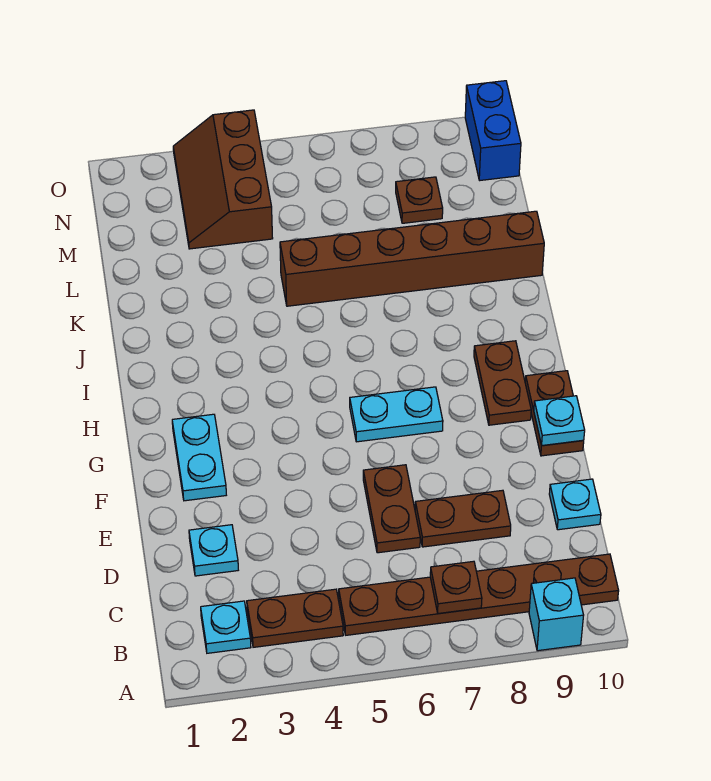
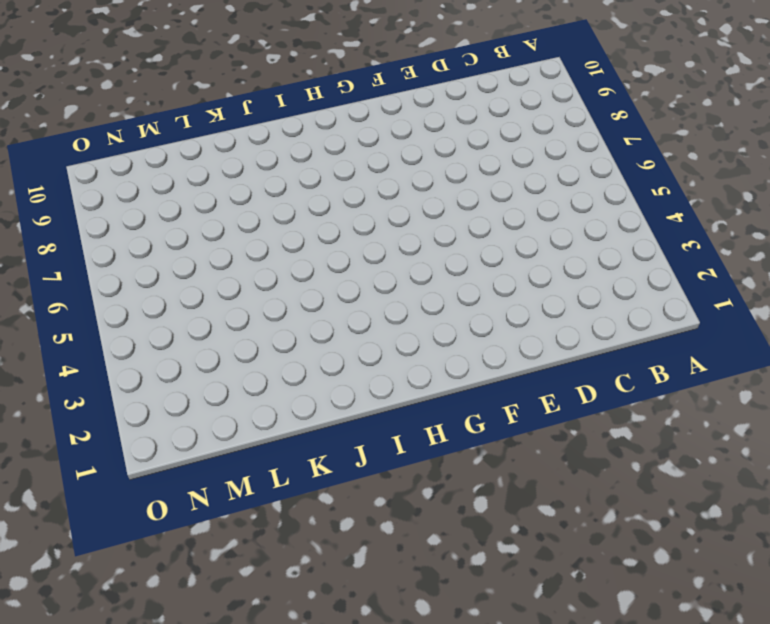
none -> cyan brick A9 level 1
none -> cyan plate B2 level 1
none -> brown plate B3:B4 level 1

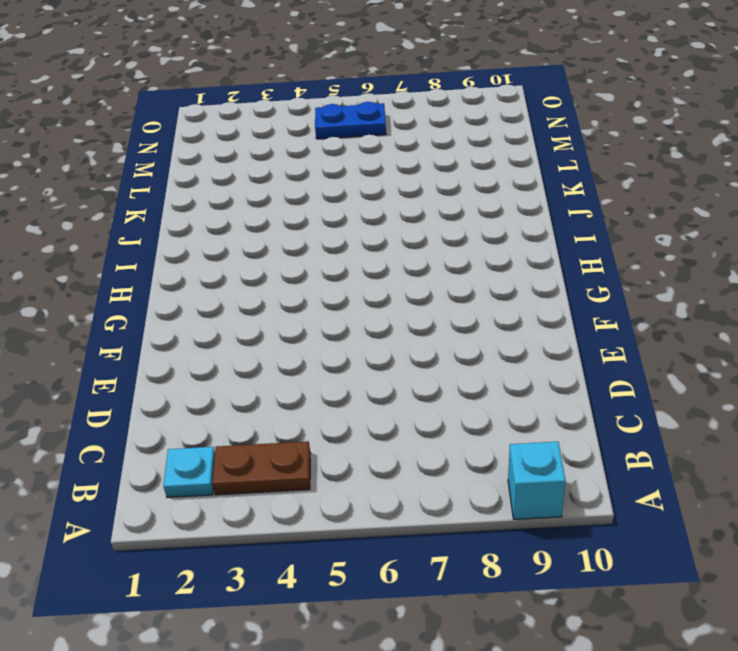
blue plate N5:N6 level 1 -> none
none -> brown plate B5:B10 level 1
none -> cyan plate D2 level 1
none -> brown plate D6:E6 level 1

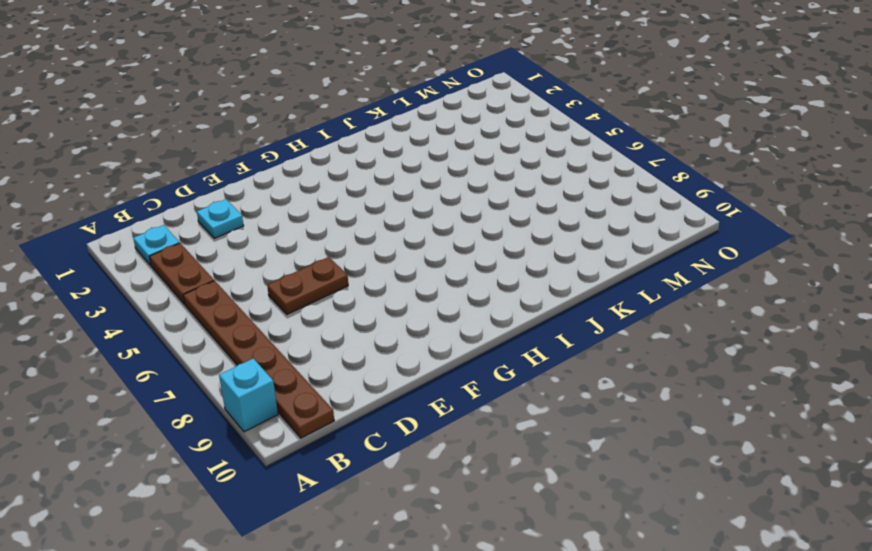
none -> brown plate D7:D8 level 1
none -> cyan plate D10 level 1
none -> cyan plate F2:G2 level 1

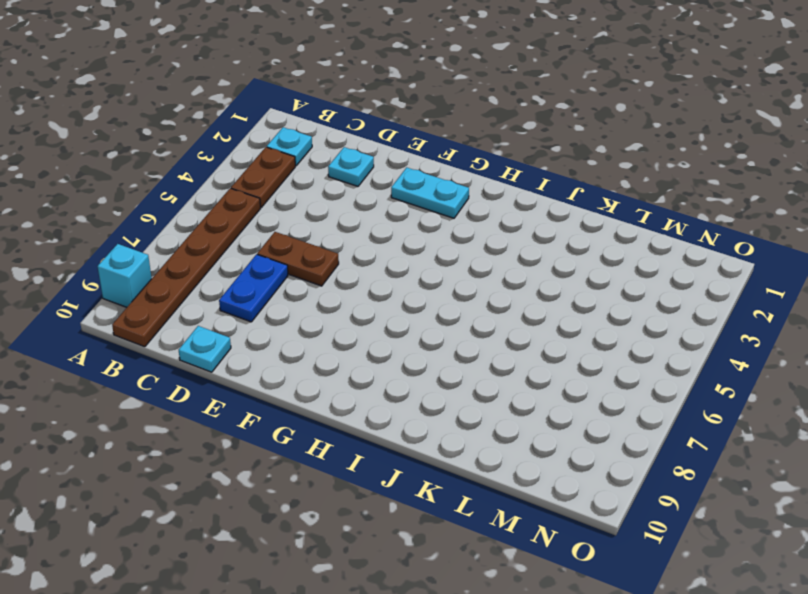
blue plate D7:D8 level 1 -> brown plate D7:D8 level 1
none -> brown plate F10:G10 level 1
none -> cyan plate G6:G7 level 1
none -> brown plate G9:H9 level 1

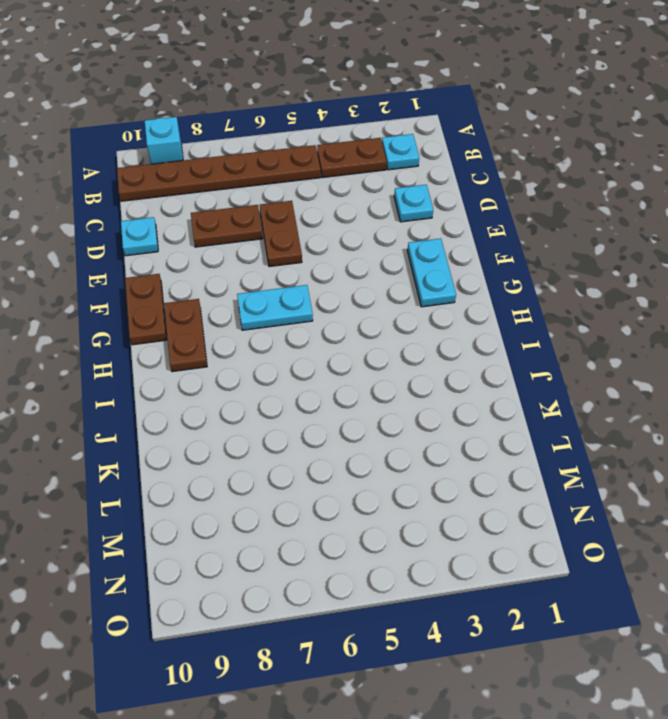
none -> brown brick K5:K10 level 1
none -> brown slope M3:O4 level 1 top 4
none -> brown plate M8 level 1

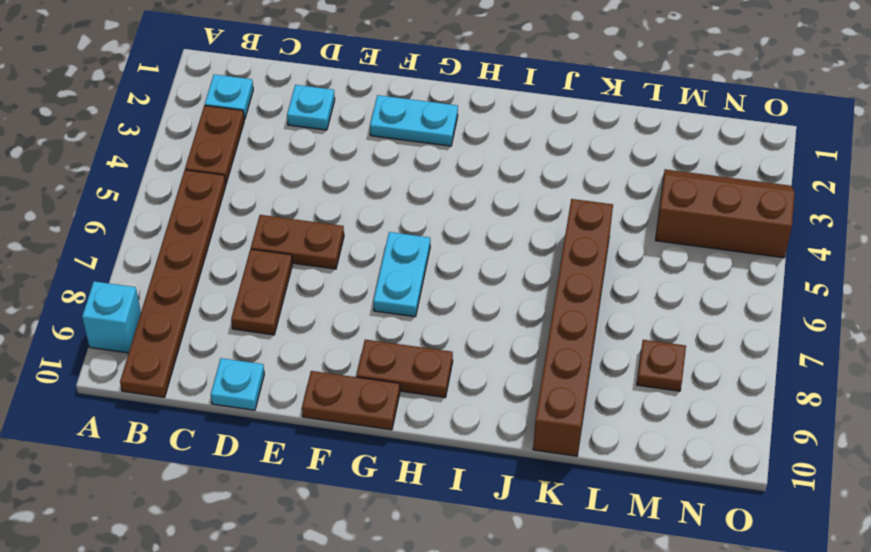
none -> blue brick N10:O10 level 1
none -> brown plate B7 level 2
none -> cyan plate F10 level 2

